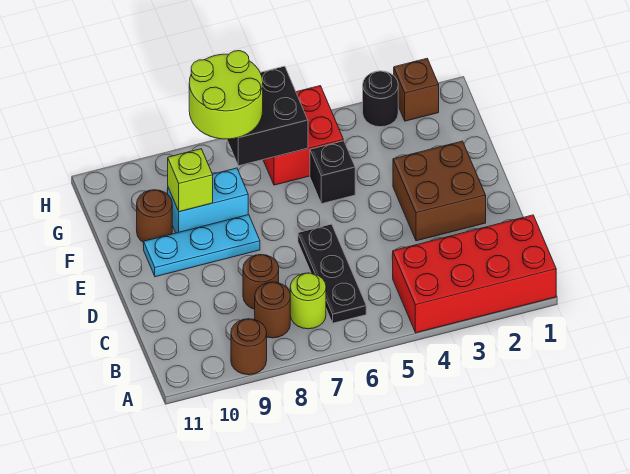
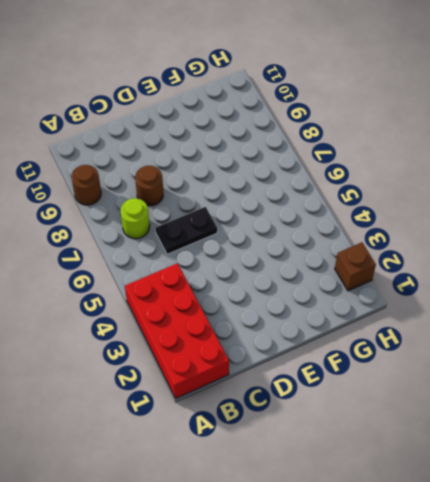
black plate C6:D6 level 1 -> black plate B6:D6 level 1
none -> brown round brick B8 level 1
none -> brown brick D2:E3 level 1
none -> cyan plate E8:E10 level 1

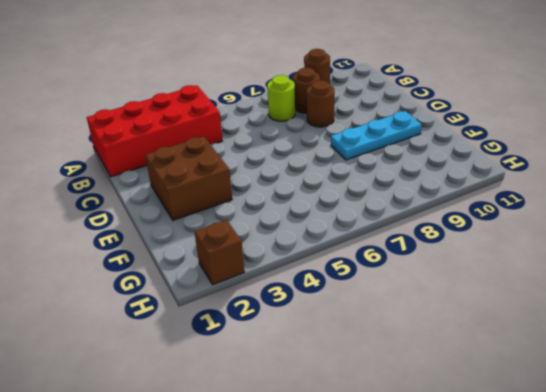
none -> black plate B6:D6 level 1
none -> black brick F5 level 1
none -> cyan brick F8:F9 level 1

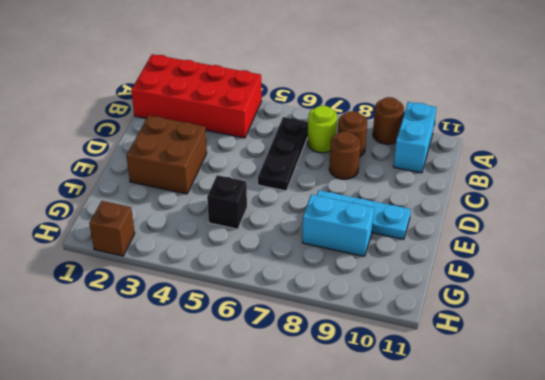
cyan brick A10:B10 level 1 -> none
none -> brown round brick F10 level 1
none -> red brick G5:H6 level 1
none -> black round brick H3 level 1

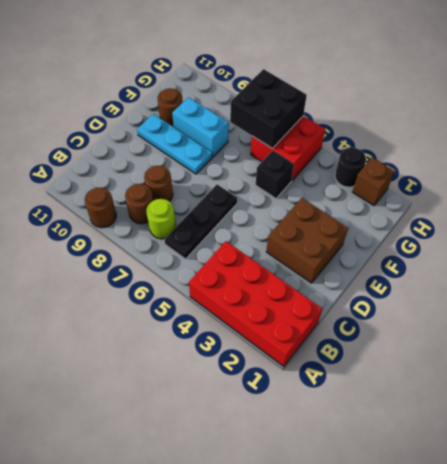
none -> lime brick F9 level 2
none -> lime round brick G7:H8 level 3

